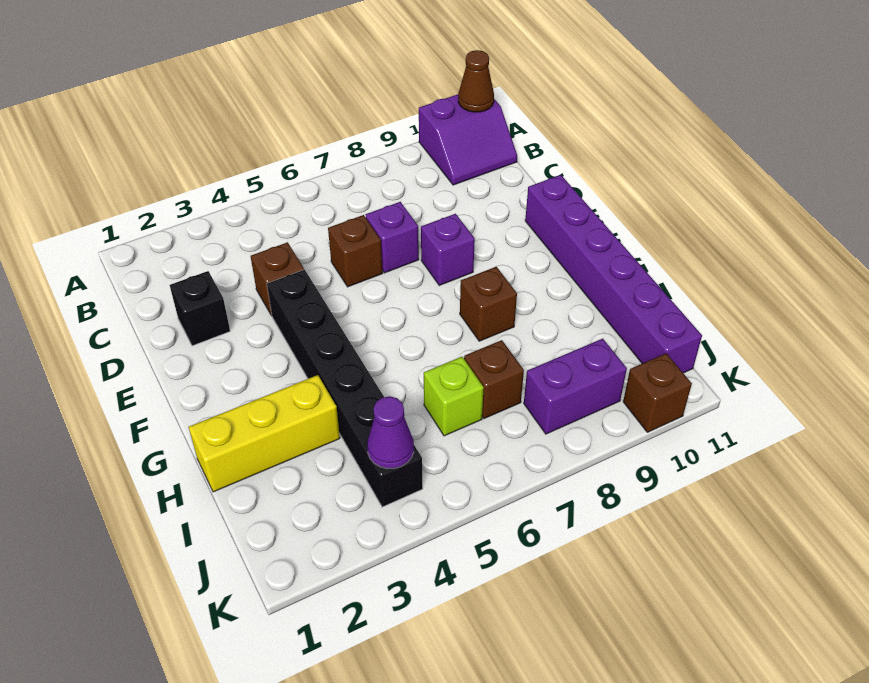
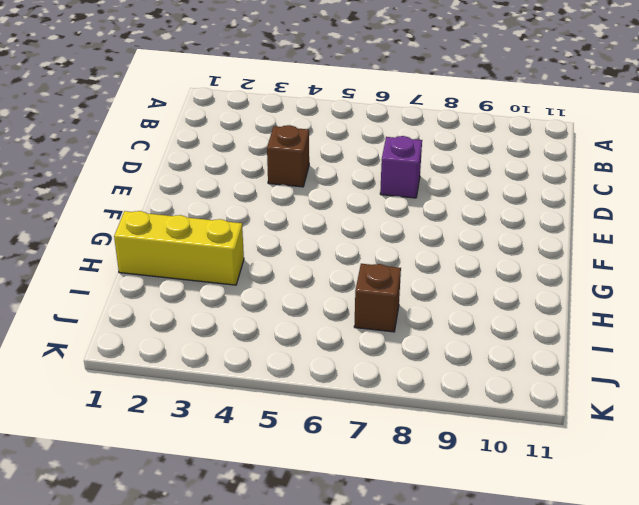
none -> purple slope A10:B11 level 1 top A
none -> black brick D2 level 1
none -> brown brick D6 level 1

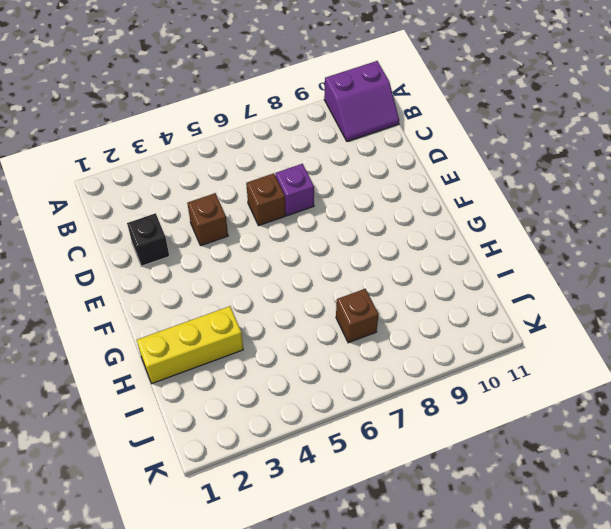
none -> black brick E4:J4 level 1
none -> purple brick E8 level 1
none -> purple brick E11:J11 level 1

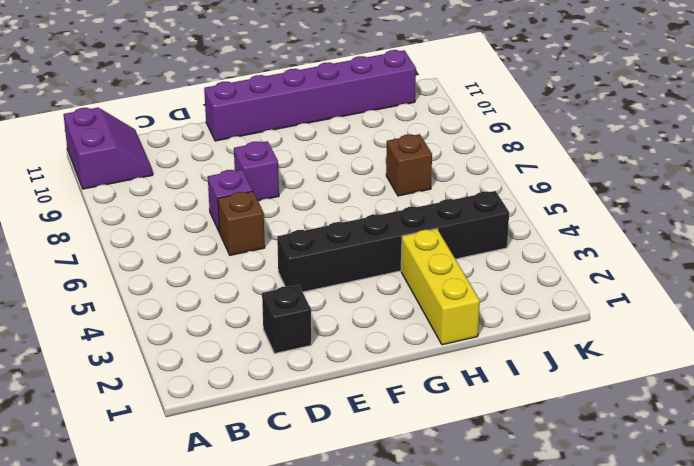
none -> brown brick D4 level 1
none -> brown brick G8 level 1
none -> lime brick I6 level 1

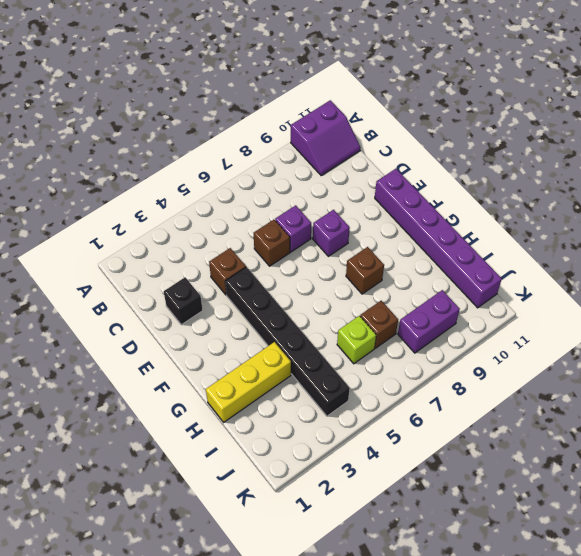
none -> brown brick K10 level 1
none -> brown cone A11 level 2
none -> purple cone J4 level 2

